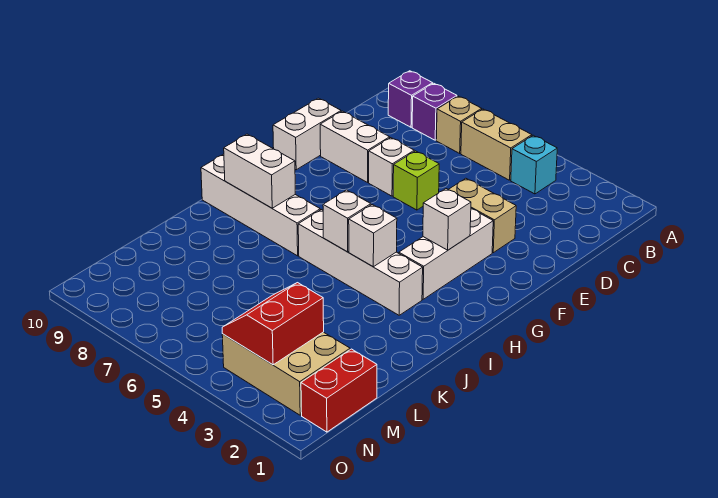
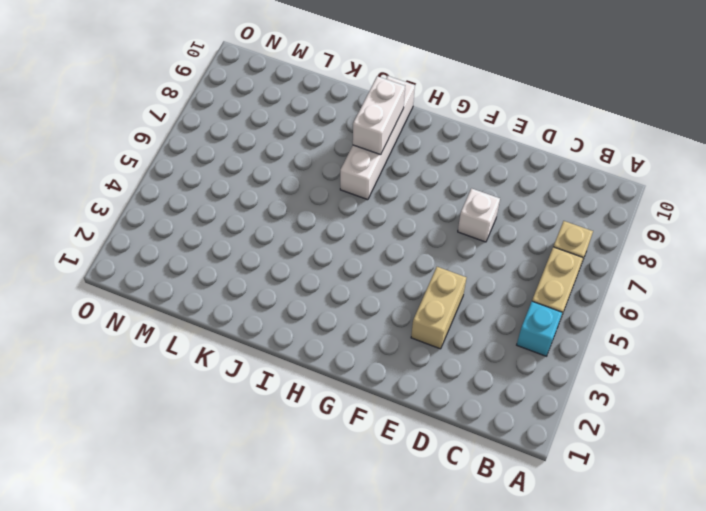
none -> purple brick B8 level 1
none -> purple brick B9 level 1
none -> lime brick E6 level 1

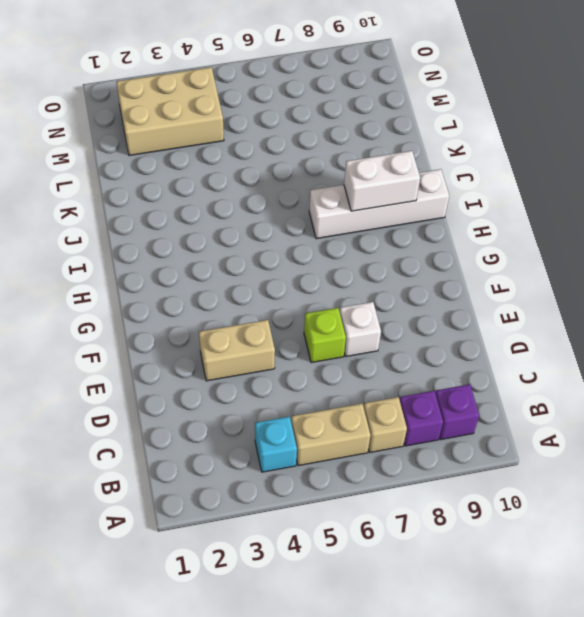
none -> white brick E8:E9 level 1
none -> white brick E10:F10 level 1
none -> white brick F3:H3 level 1

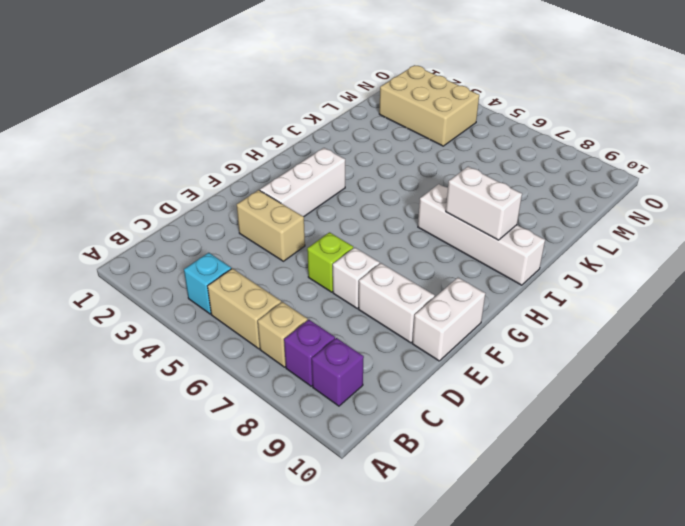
none -> white brick I3:I6 level 1
none -> red brick M1:N1 level 1
none -> white brick G3 level 2

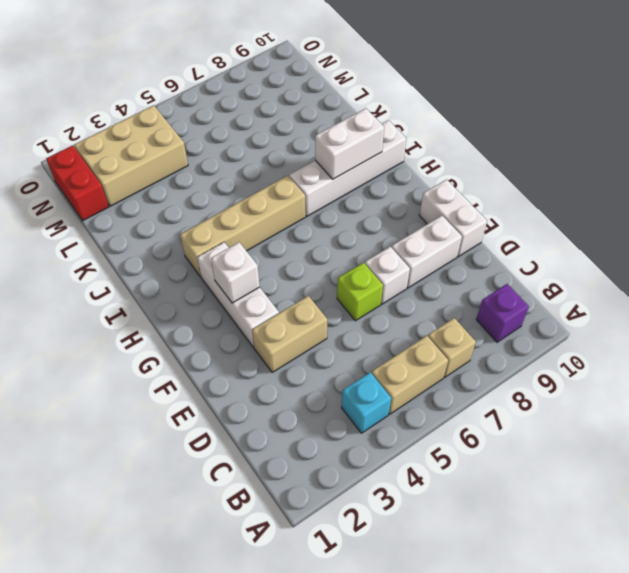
tan brick I3:I6 level 1 -> white brick I3:I6 level 1
none -> purple brick B8 level 1
none -> white brick I4 level 2
none -> white brick I5 level 2

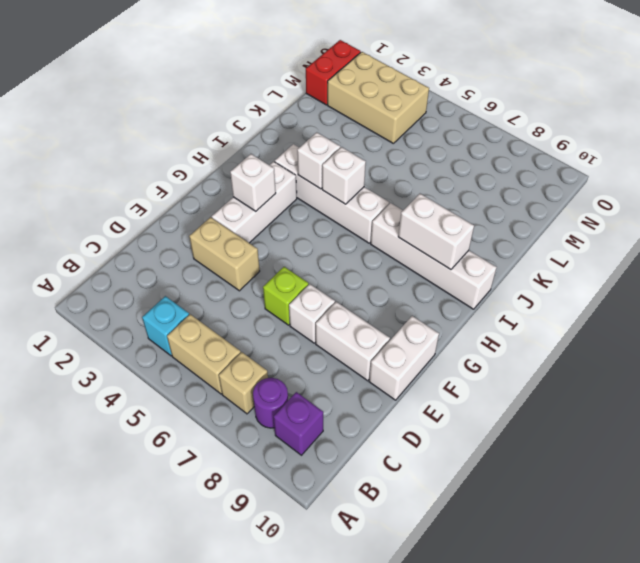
purple round brick B8 level 1 -> purple brick B8 level 1
none -> red slope M3:N4 level 2 top 3

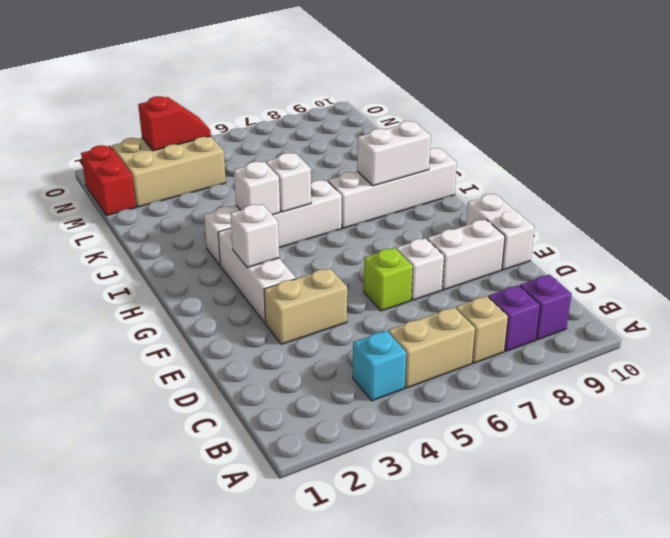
red slope N3:N4 level 2 top 3 -> red slope M3:N4 level 2 top 3

